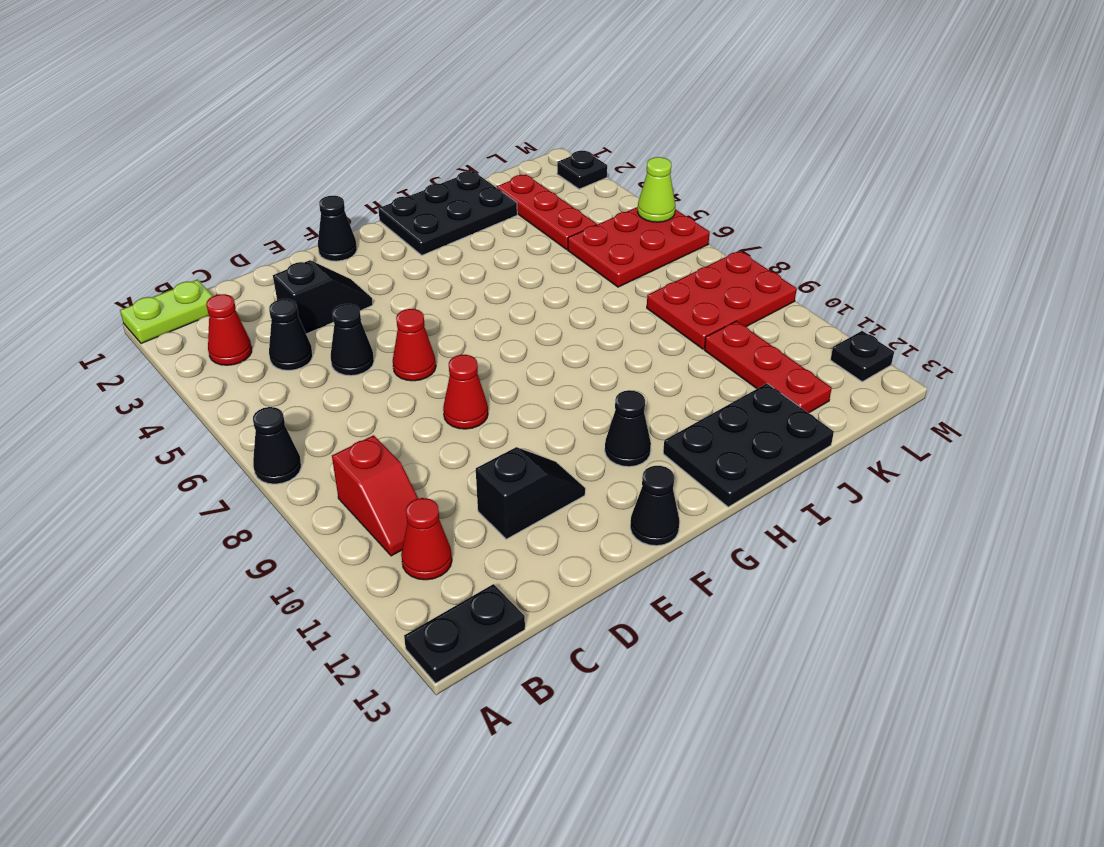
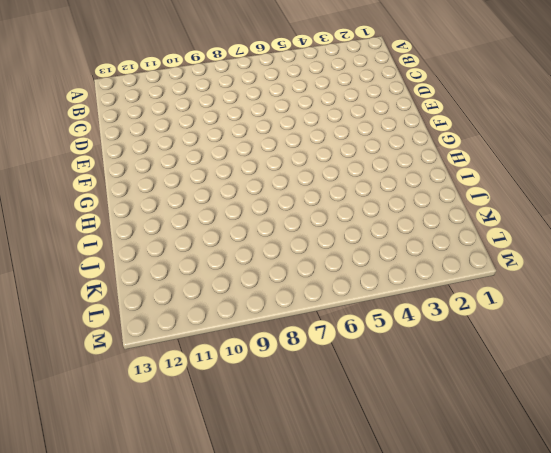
none -> lime plate A1:B1 level 1
none -> black cone A7 level 1
none -> black plate A13:B13 level 1

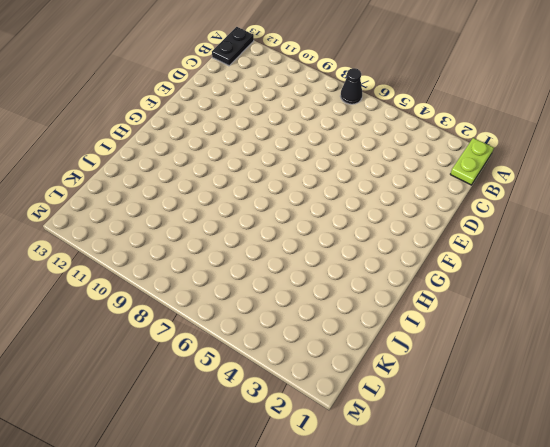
none -> red cone B3 level 1
none -> red slope B9:B10 level 1 top 9
none -> red cone B11 level 1

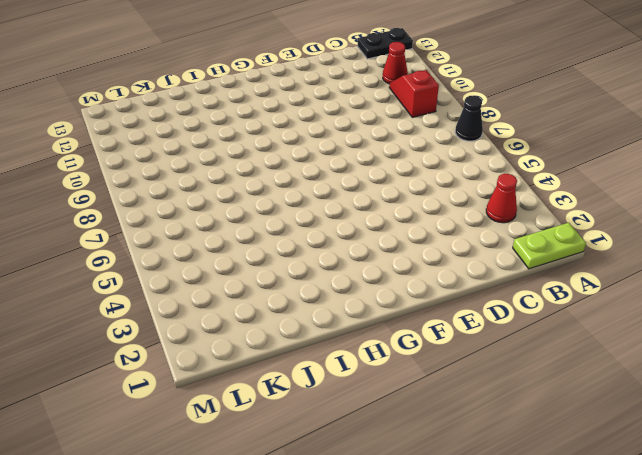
none -> black cone C4 level 1
none -> black slope D3:E3 level 1 top D
none -> black cone D5 level 1

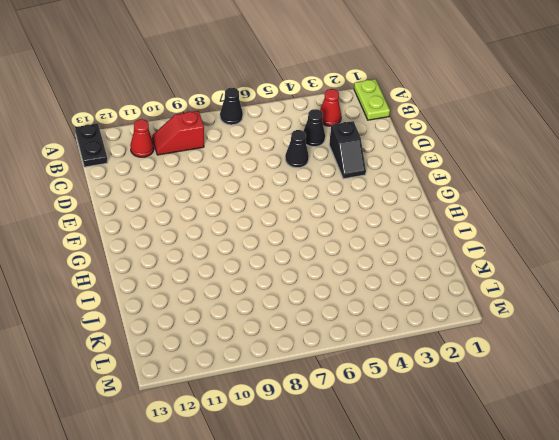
none -> black slope D11:E11 level 1 top D
none -> red cone E6 level 1
none -> red cone E8 level 1

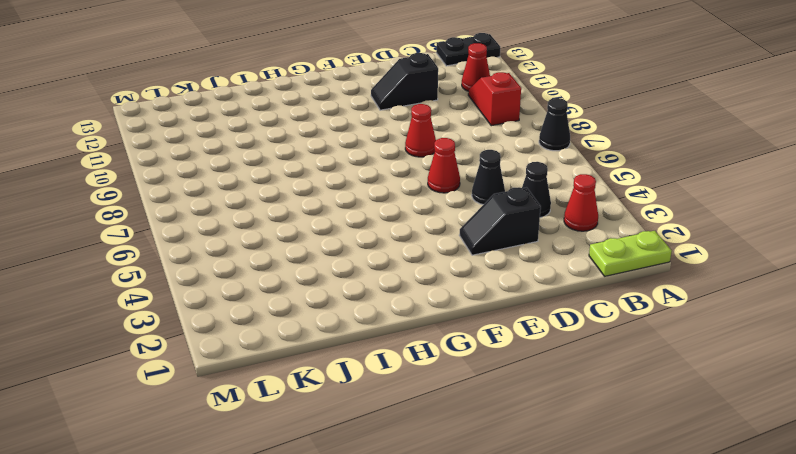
none -> black cone F1 level 1
none -> black cone F13 level 1
none -> black cone G11 level 1

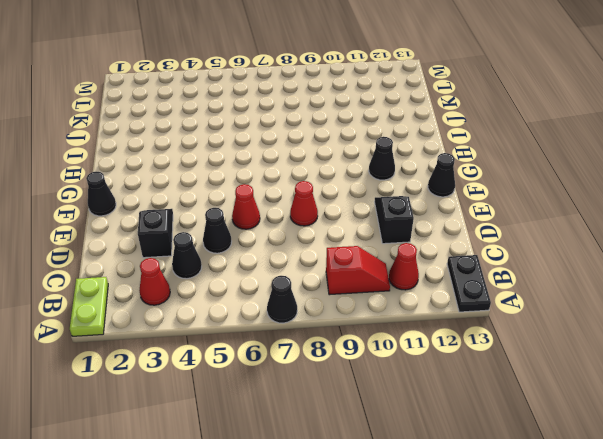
none -> black plate H1:J2 level 1
none -> black plate H12:J13 level 1
none -> red plate K2:K4 level 1

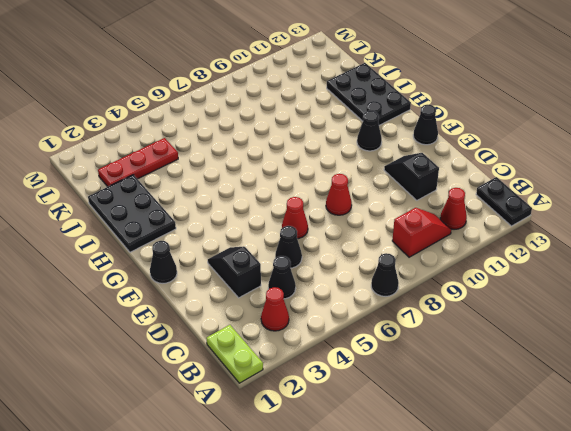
none -> red plate K5:M6 level 1
none -> red plate K8:M9 level 1
none -> red plate K10:K12 level 1

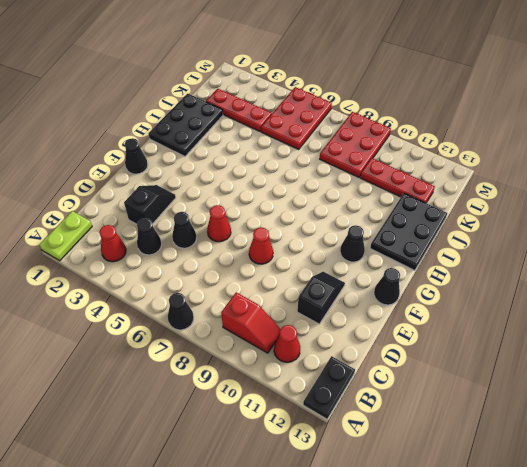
none -> black plate M2 level 1
none -> black plate M12 level 1
none -> lime cone M5 level 2

